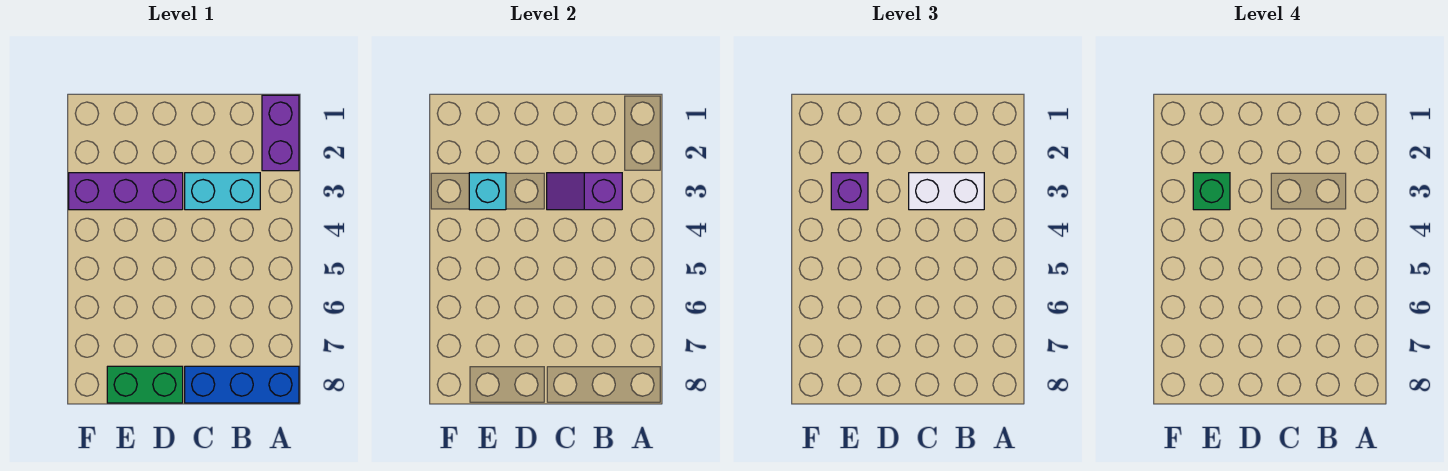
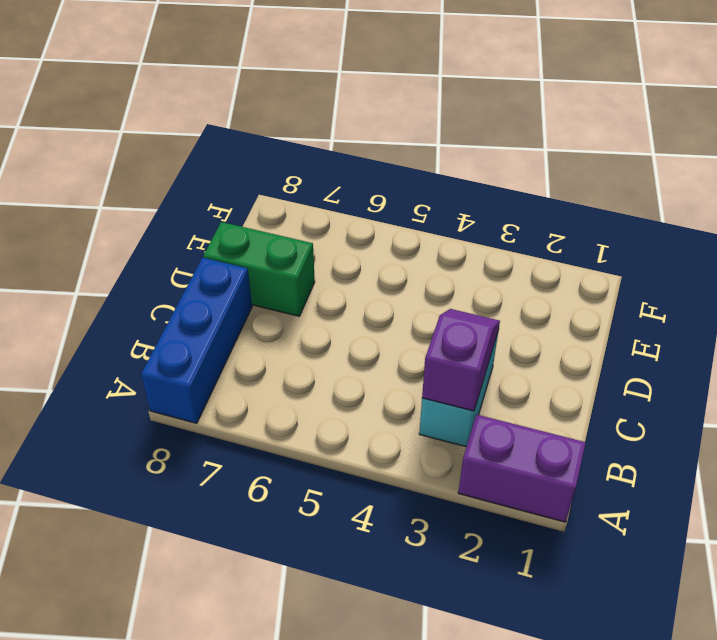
green brick D7:D8 level 1 -> green brick D8:E8 level 1
none -> purple brick D3:F3 level 1
none -> cyan brick E3 level 2

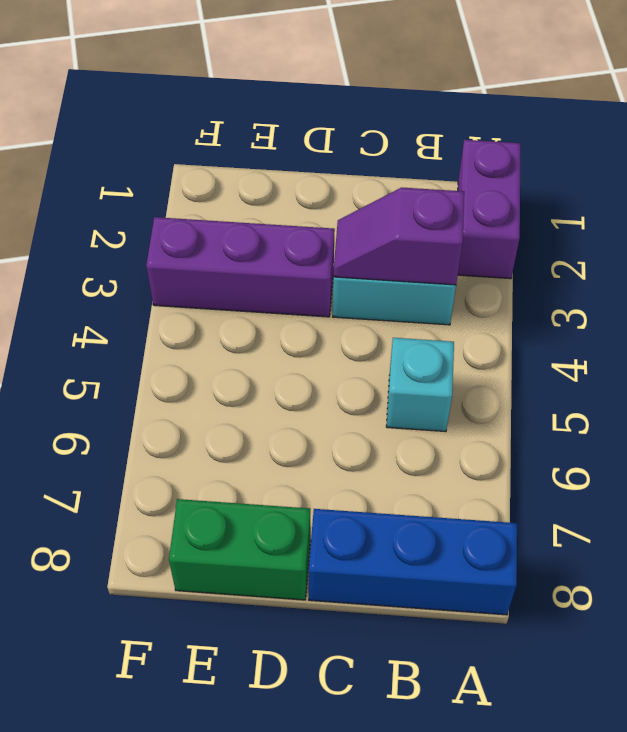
cyan brick B5 level 1 -> cyan brick E3 level 2
none -> white brick B3:C3 level 3
none -> purple brick E3 level 3

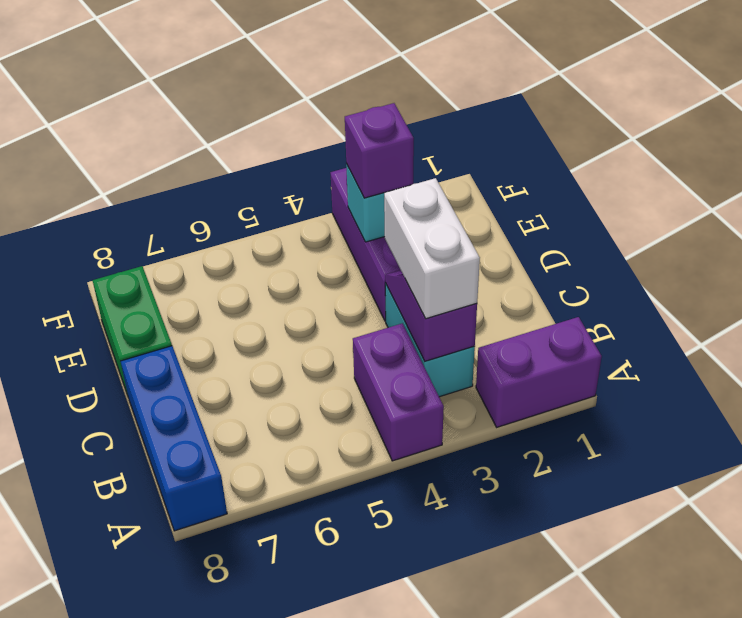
purple brick A4:B4 level 1 -> none
none -> green brick E3 level 4

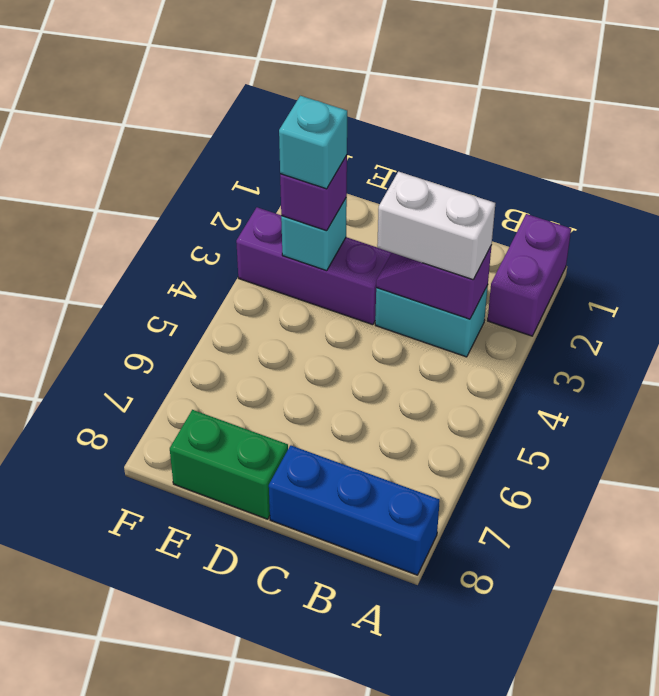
cyan brick E3 level 4 -> green brick E3 level 4

